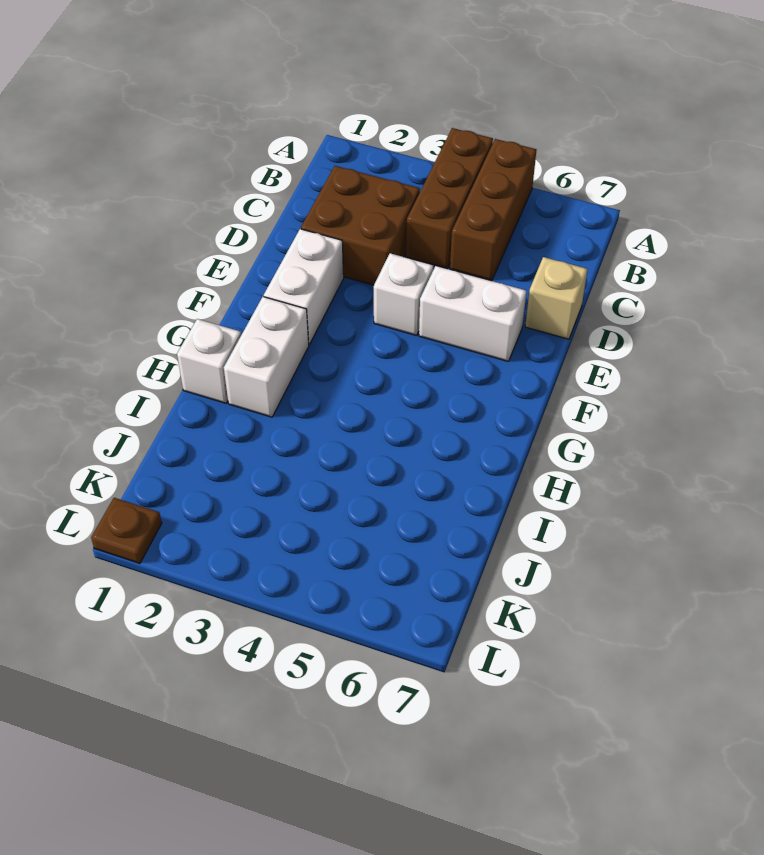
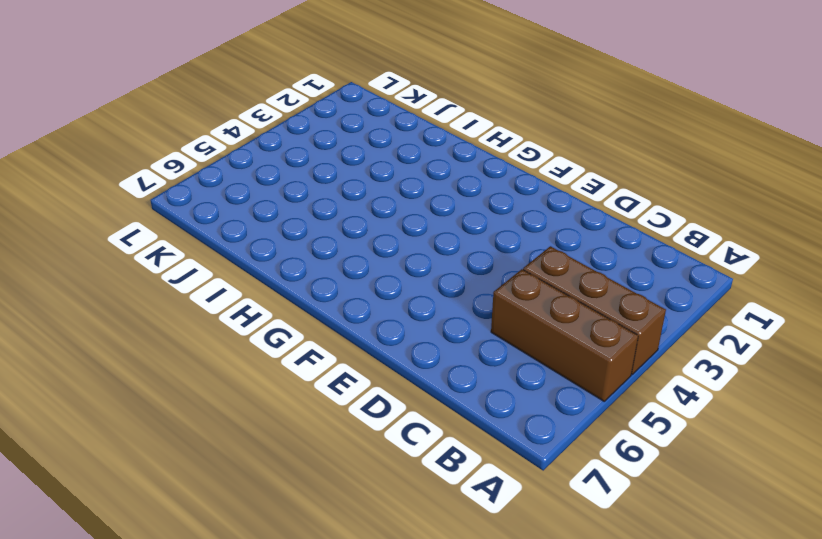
none -> brown brick C2:D3 level 1
none -> tan brick D7 level 1

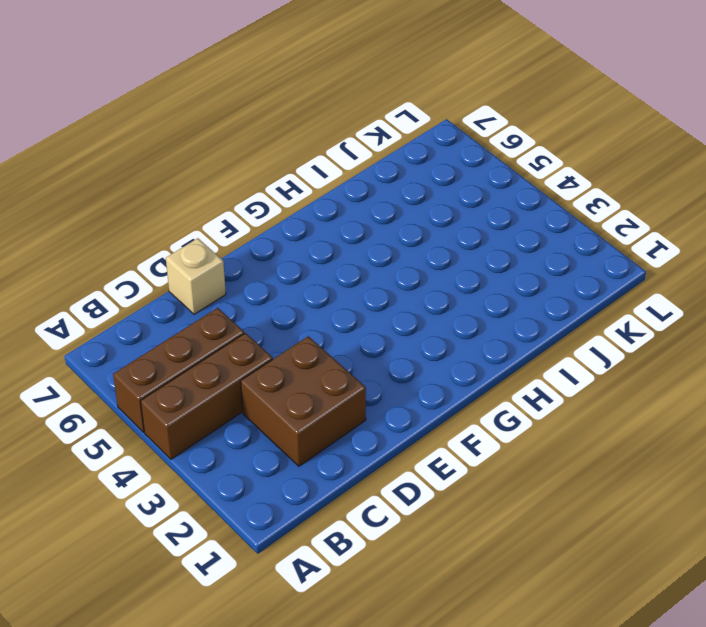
none -> white brick E2:F2 level 1
none -> white brick E4 level 1

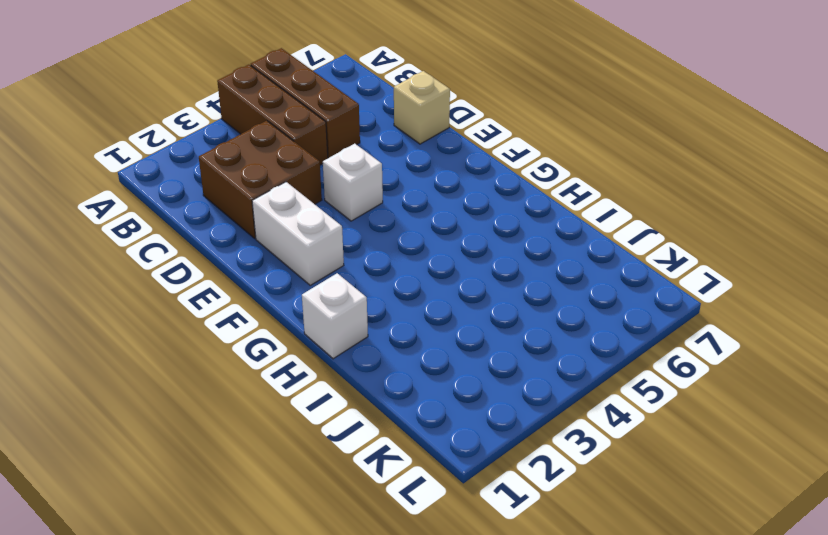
none -> white brick E5:E6 level 1
none -> white brick G2:H2 level 1

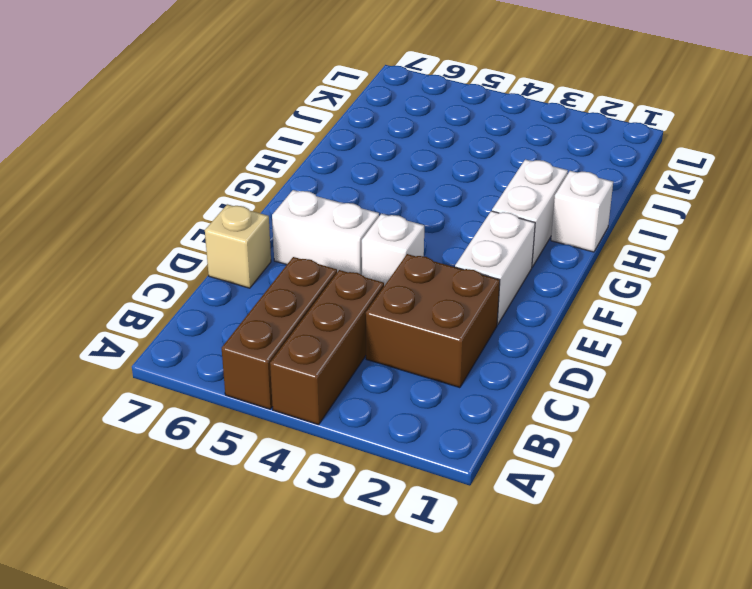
none -> brown plate L1 level 1

